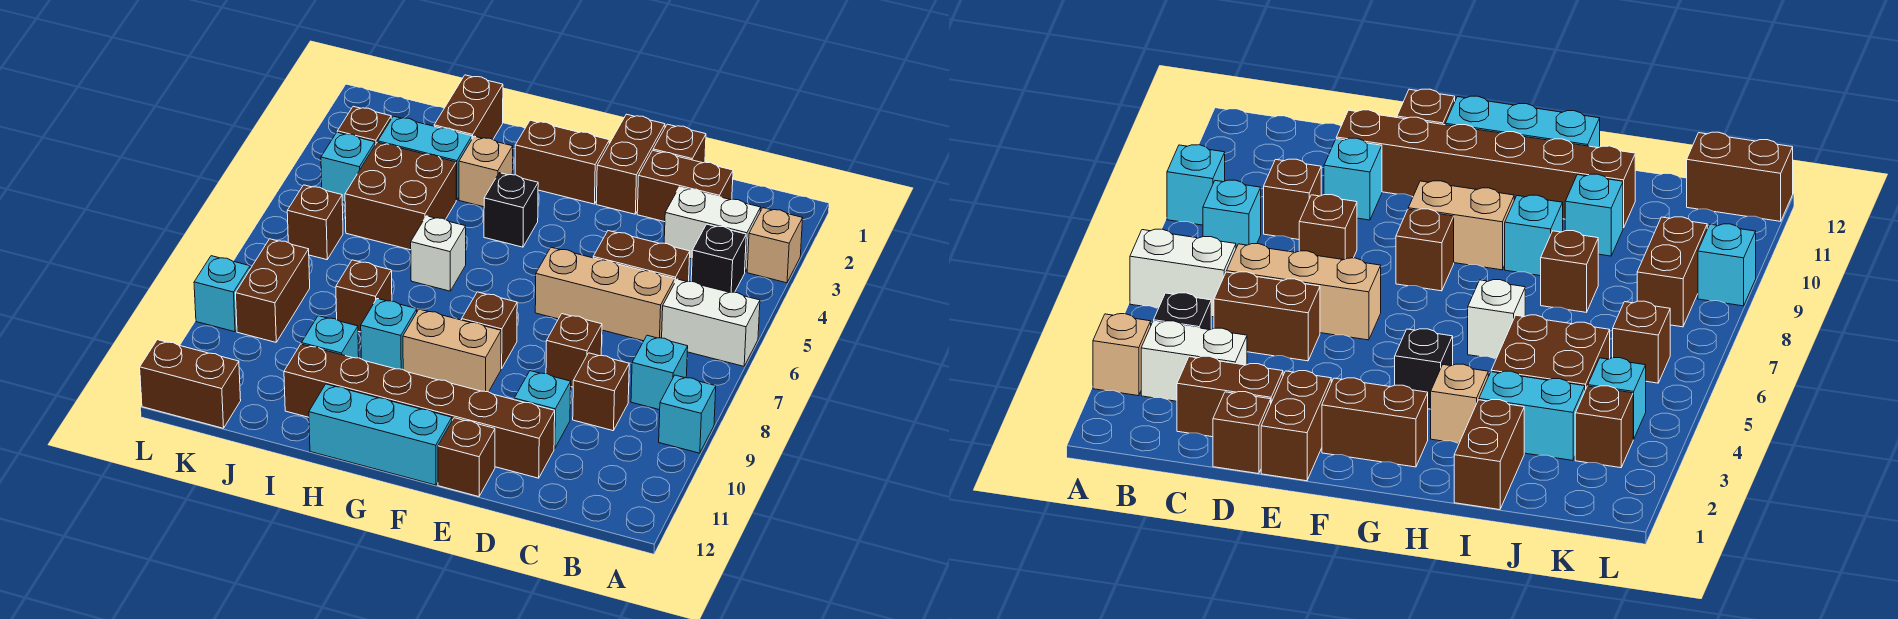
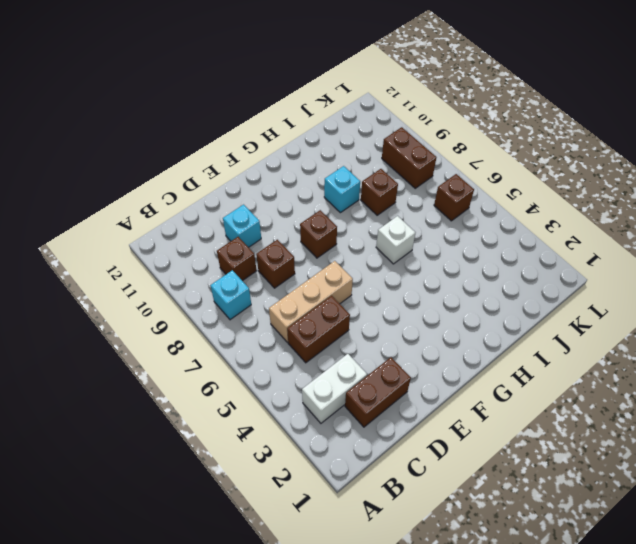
none -> tan brick A3 level 1
none -> white brick A6:B6 level 1
none -> cyan brick A9 level 1
none -> black brick B4 level 1

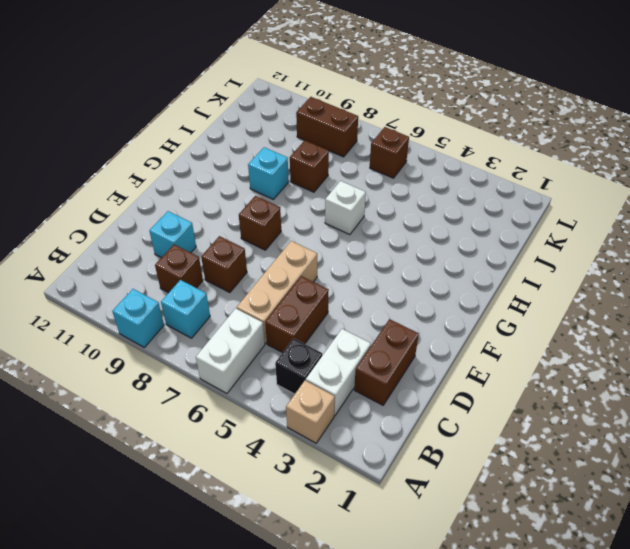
none -> brown brick D1 level 1
none -> brown brick D11:I11 level 1
none -> brown brick E1:E2 level 1
none -> brown brick E12 level 1

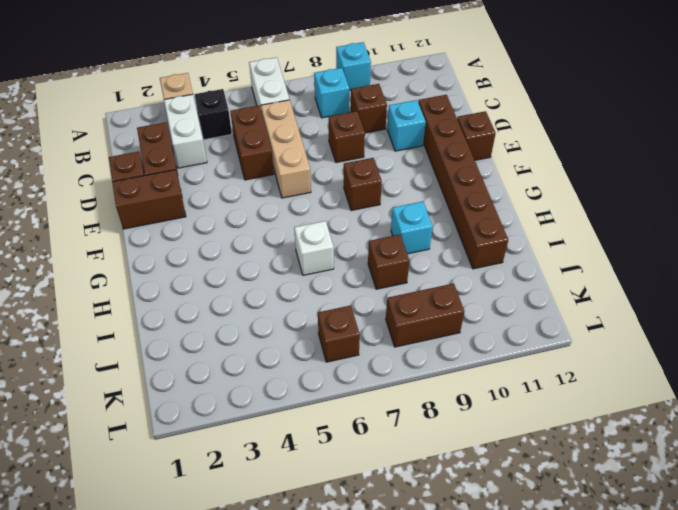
none -> brown brick F2:G2 level 1
none -> tan brick F9:G9 level 1
none -> cyan brick F12:H12 level 1
none -> black brick G4 level 1

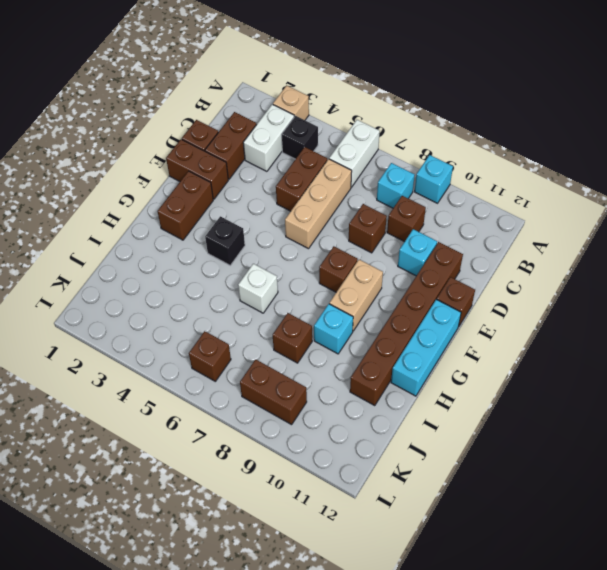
none -> tan brick H3 level 1
none -> brown brick I1:I2 level 1
none -> cyan brick I3:J3 level 1
none -> brown brick I4:J5 level 1

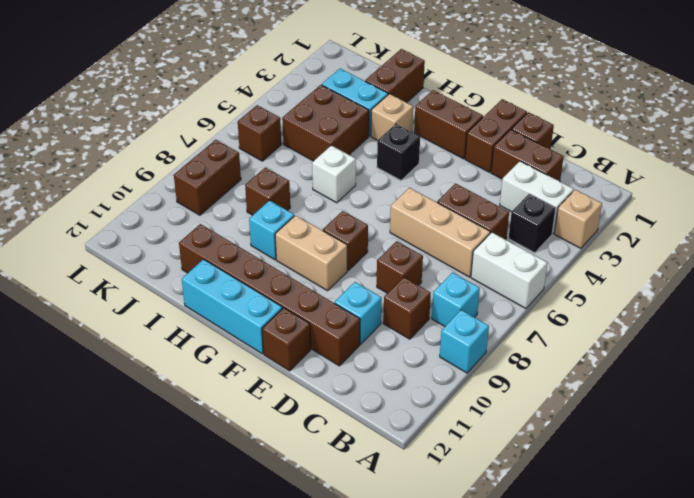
none -> cyan brick I10 level 1
none -> brown brick K3 level 1
none -> cyan brick K4 level 1
none -> brown brick K12:L12 level 1

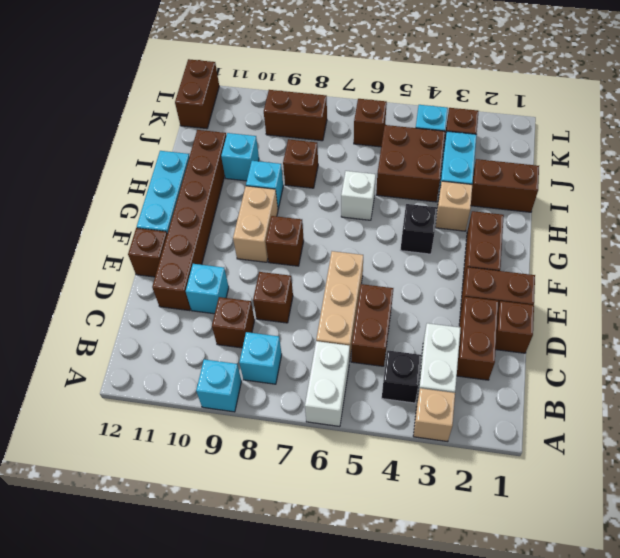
none -> cyan brick L9 level 1

